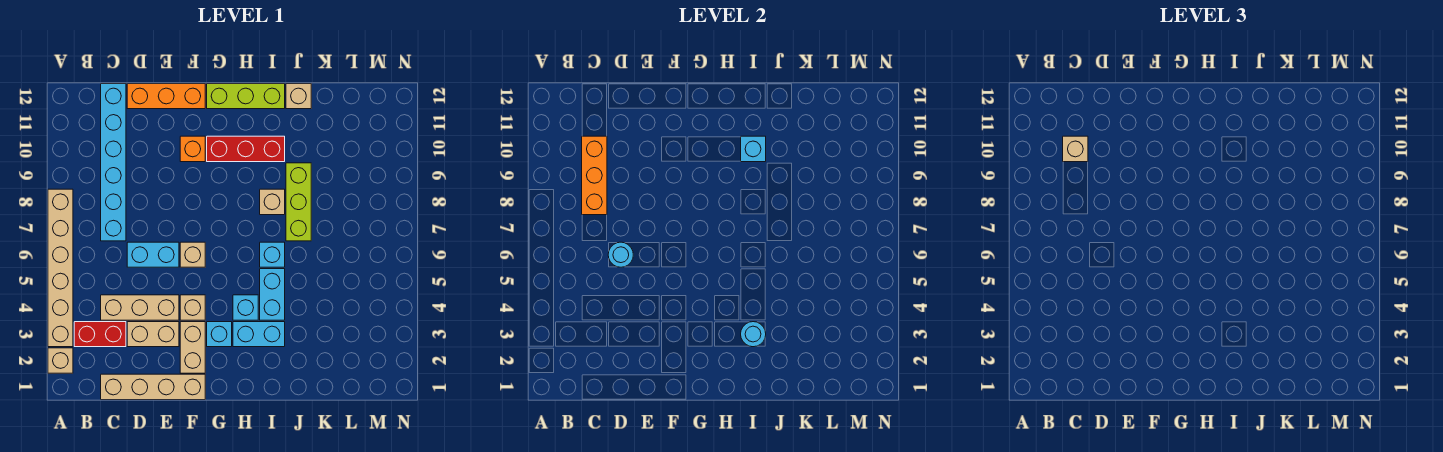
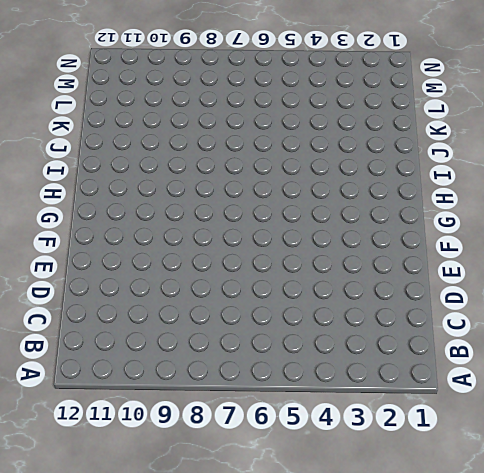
none -> tan brick A2 level 1
none -> tan brick A3:A8 level 1
none -> red brick B3:C3 level 1

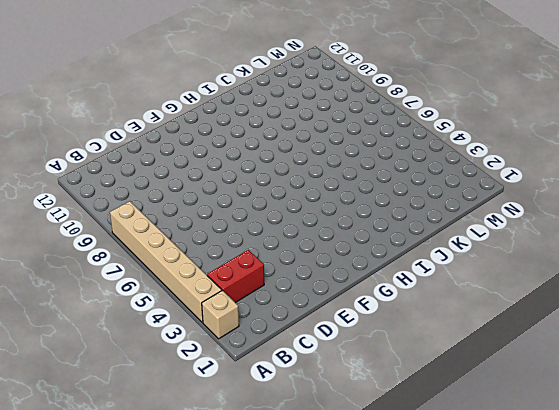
none -> tan brick C1:F1 level 1
none -> tan brick C4:E4 level 1
none -> cyan brick C7:C12 level 1

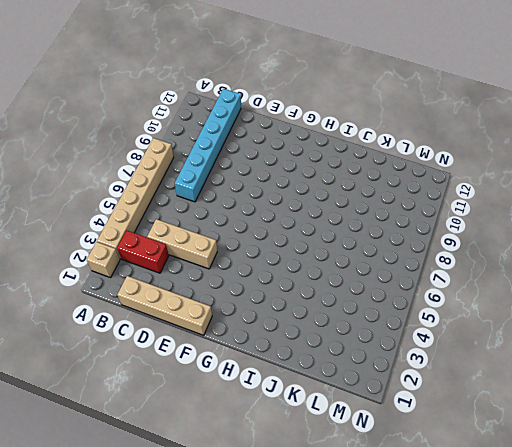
none -> tan brick D3:E3 level 1
none -> cyan brick D6:E6 level 1
none -> orange brick D12:F12 level 1

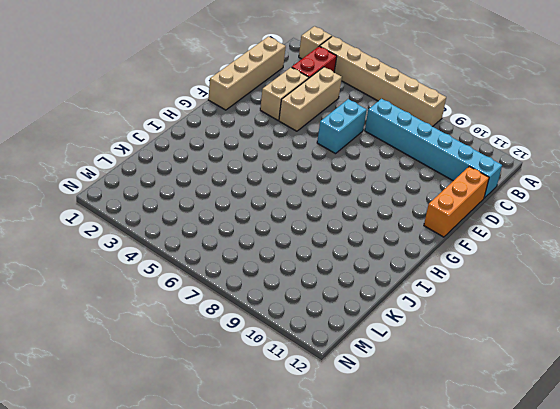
none -> tan brick F2:F3 level 1
none -> tan brick F4 level 1
none -> tan brick F6 level 1

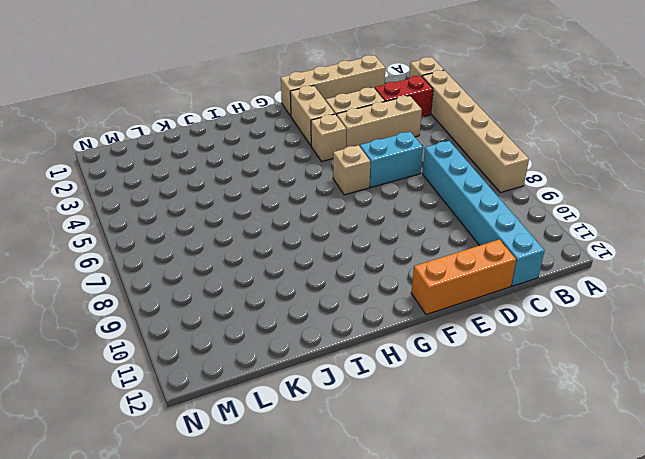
none -> orange brick F10 level 1
none -> cyan brick G3 level 1
none -> red brick G10:I10 level 1

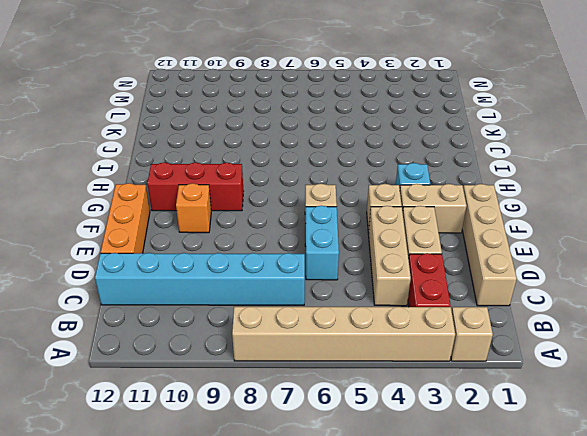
red brick G9:G11 level 1 -> red brick G10:I10 level 1
none -> lime brick G12:I12 level 1
none -> cyan brick H3:I3 level 1
none -> cyan brick H4 level 1

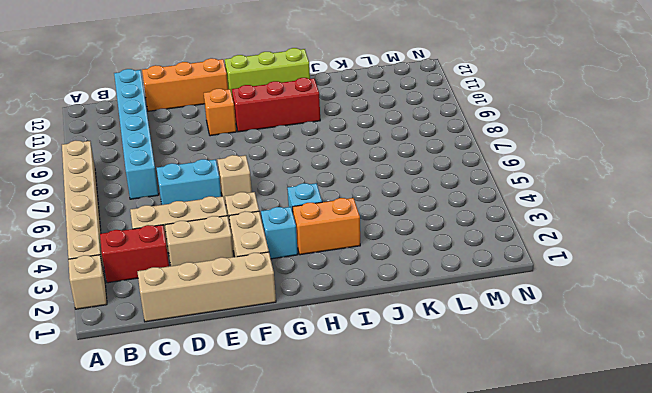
orange brick H3:I3 level 1 -> cyan brick H3:I3 level 1
none -> cyan brick I4:I5 level 1
none -> cyan brick I6 level 1
none -> tan brick I8 level 1

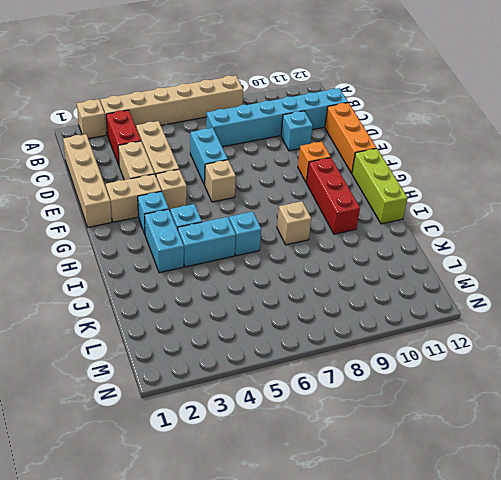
cyan brick D10 level 1 -> cyan brick I10 level 2
none -> lime brick J7:J9 level 1
none -> tan brick J12 level 1
none -> orange brick C8:C10 level 2

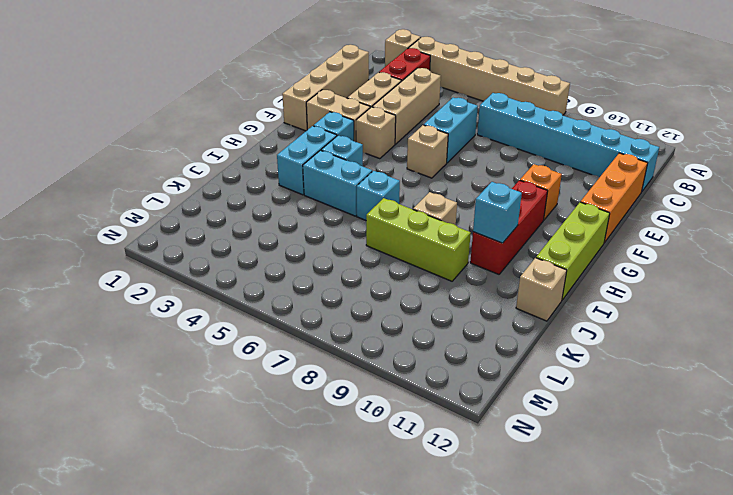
none -> orange brick C8:C10 level 2
none -> cyan round brick D6 level 2
none -> cyan round brick I3 level 2

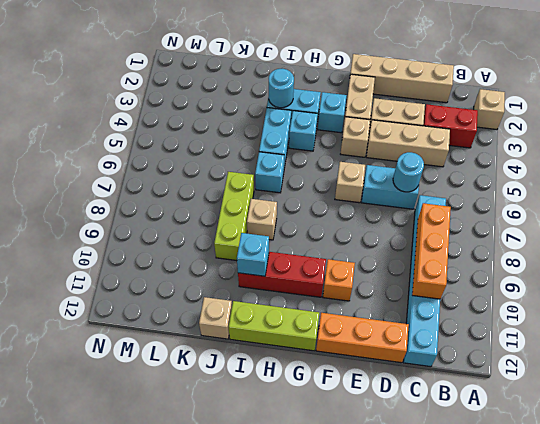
none -> tan brick A3:A8 level 1
none -> tan brick C10 level 3

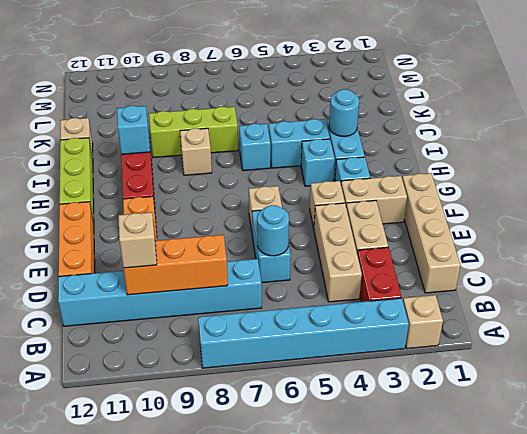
cyan brick A3:A8 level 1 -> tan brick A3:A8 level 1

